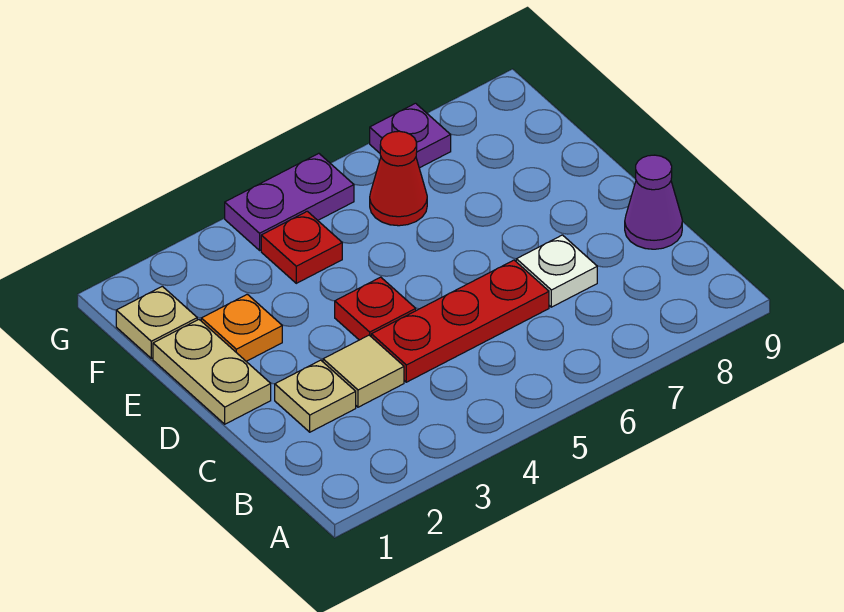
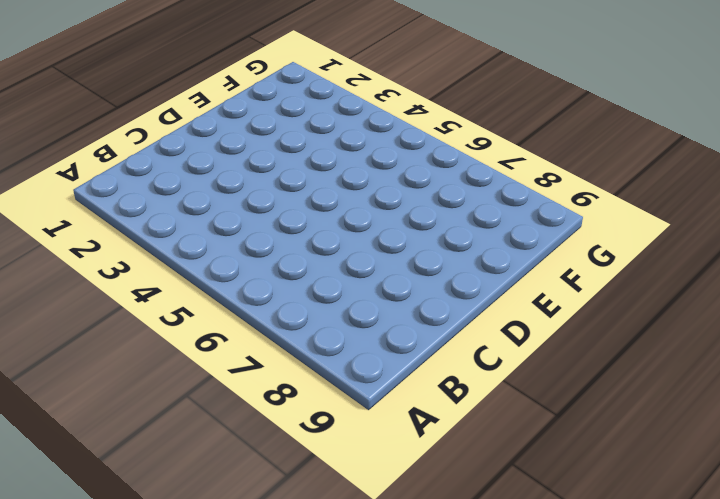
none -> tan plate C2 level 1
none -> tan tile C3 level 1
none -> red plate C4:C6 level 1

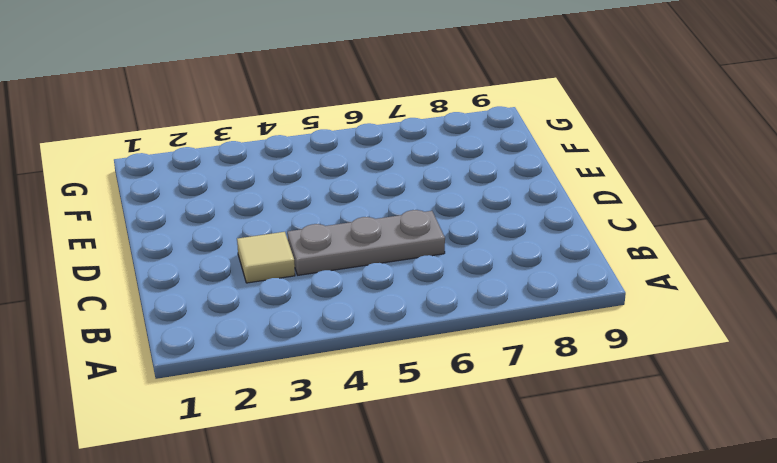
grey plate C4:C6 level 1 -> red plate C4:C6 level 1
none -> tan plate C2 level 1
none -> white plate C7 level 1
none -> purple cone C9 level 1

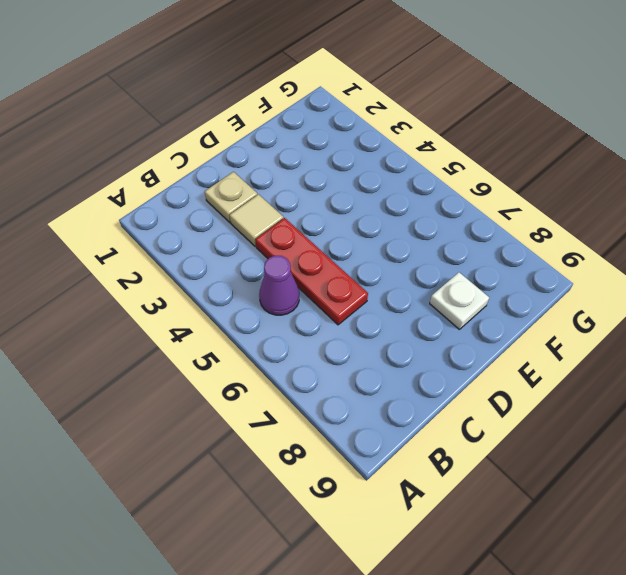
purple cone B5 level 1 -> purple cone C9 level 1
white plate E8 level 1 -> white plate C7 level 1
none -> tan plate D1:E1 level 1
none -> red plate D4 level 1
none -> orange plate E2 level 1

